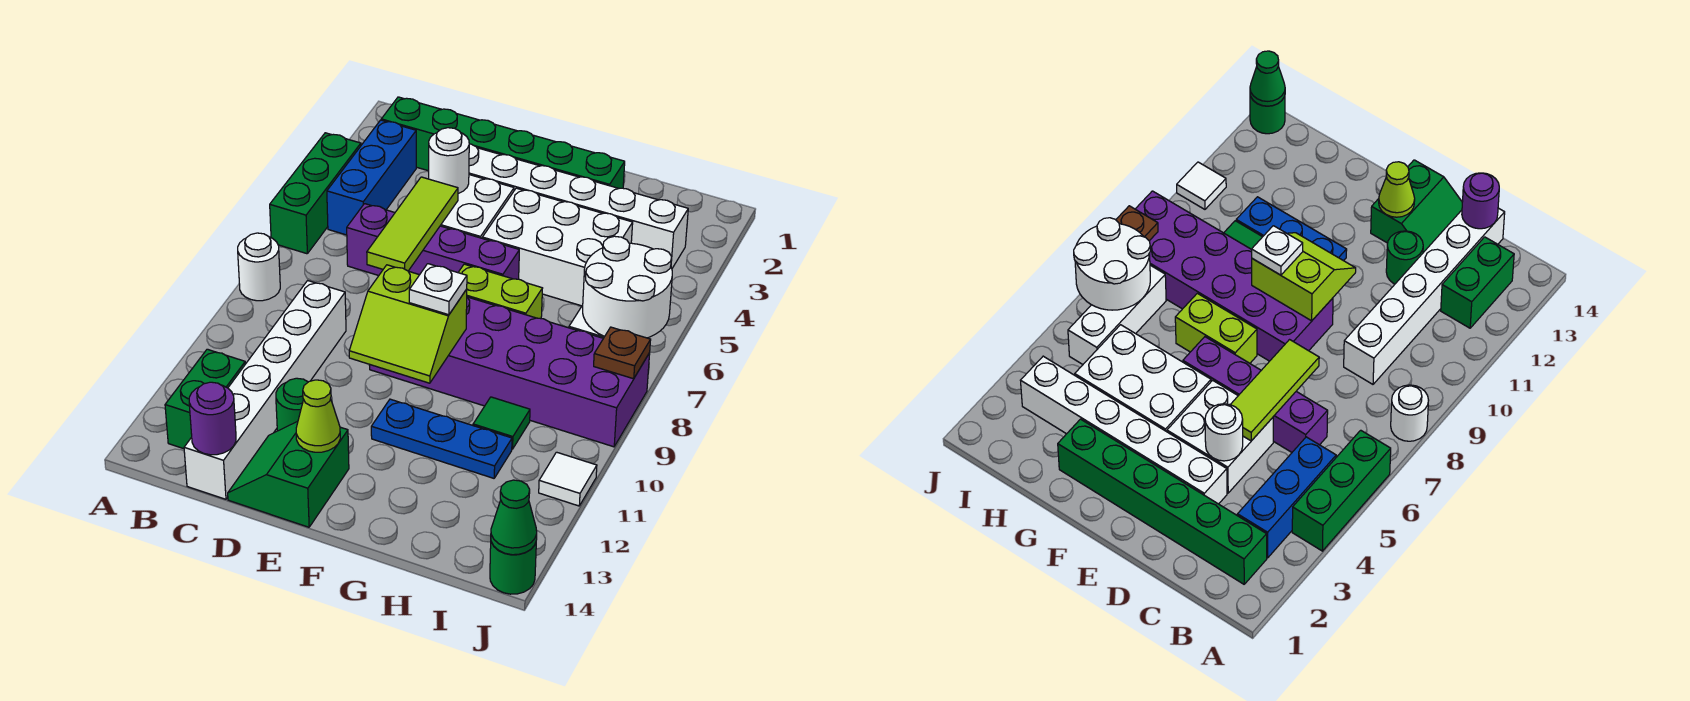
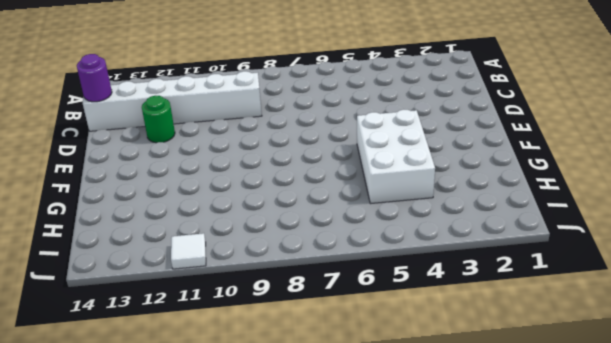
none -> green brick A4:A6 level 1
none -> white round brick A8 level 1
none -> green brick B2:G2 level 1

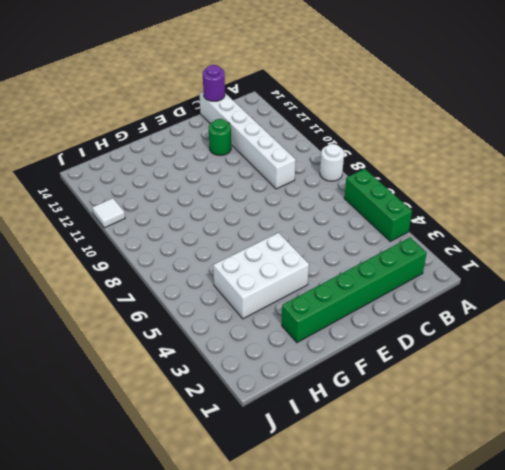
none -> blue brick B3:B5 level 1
none -> green brick B12:B13 level 1
none -> purple brick C6:F6 level 1

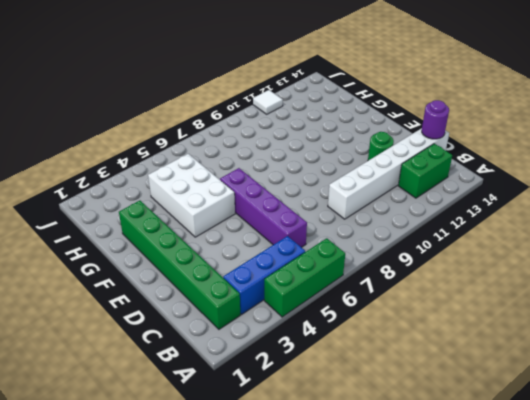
none -> white round brick A8 level 1
none -> white brick D3:I3 level 1
none -> white brick D4:E5 level 1

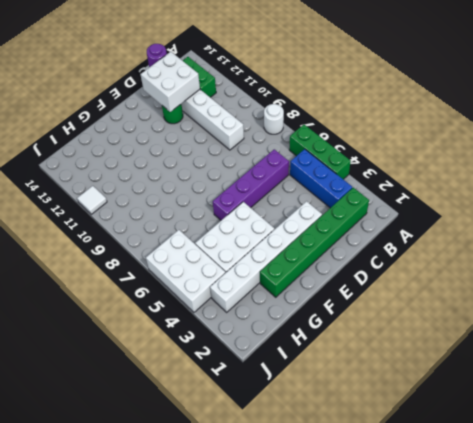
white brick C12:D13 level 2 -> white brick D4:E5 level 1
white brick I4:J6 level 1 -> white brick I5:I7 level 1
none -> green slope D13:E14 level 1 top E
none -> purple brick E8:J9 level 1
none -> lime brick F7:G7 level 1

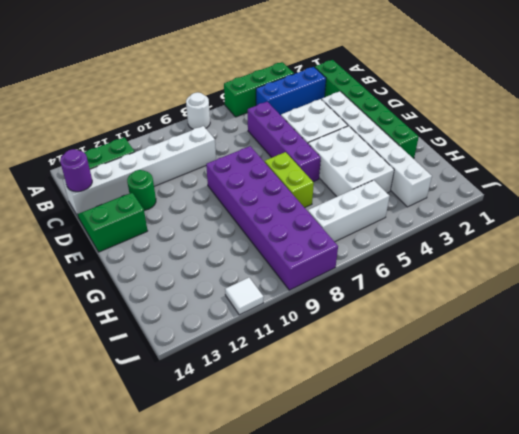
none -> blue plate F11:H11 level 1
none -> green tile H10 level 1
none -> green round brick J14 level 1

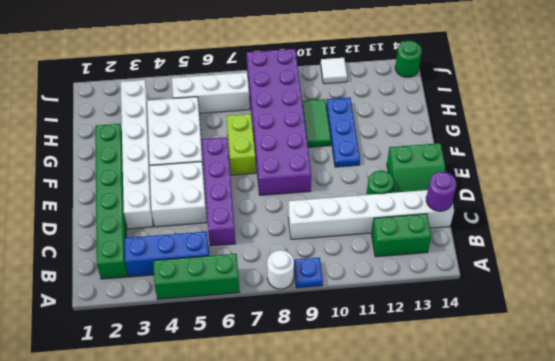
blue plate A9 level 1 -> none
green tile G10:H10 level 1 -> green tile H10 level 1
none -> white round brick D4 level 2
none -> lime tile D5:D7 level 2
none -> lime slope E9:F10 level 2 top 9

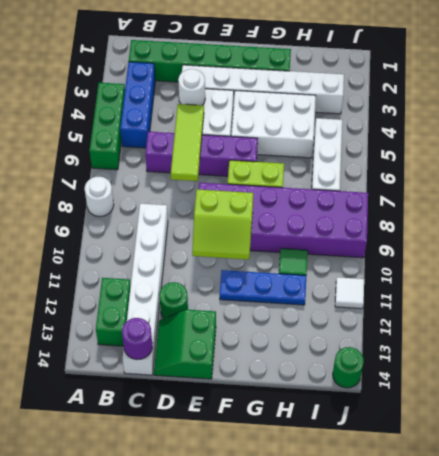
none -> lime cone E13 level 2
none -> white round brick I6:J7 level 2
none -> brown plate J8 level 2

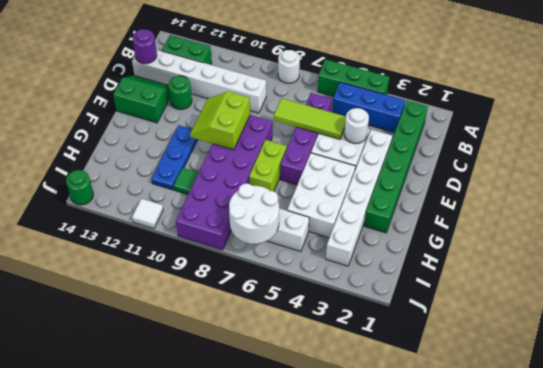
none -> lime cone E13 level 2
none -> brown plate J8 level 2
none -> green cone J14 level 2

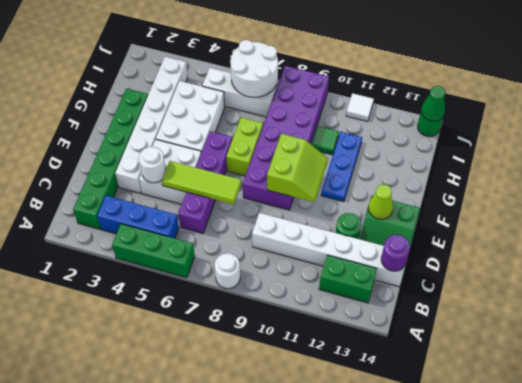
none -> brown plate J8 level 2
none -> white plate F9 level 3

